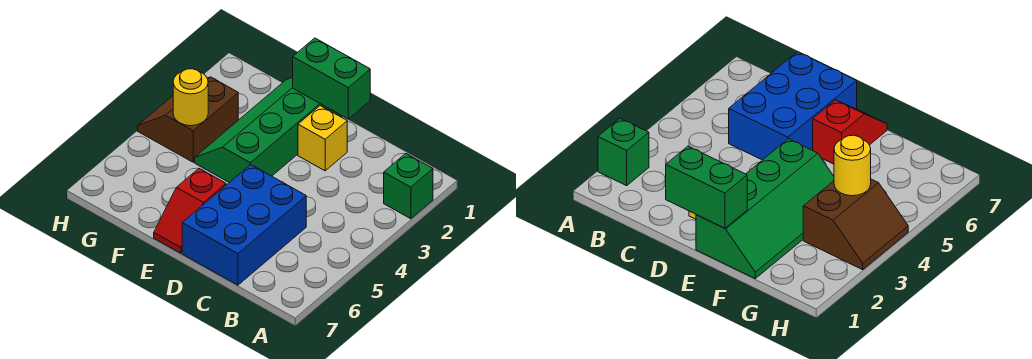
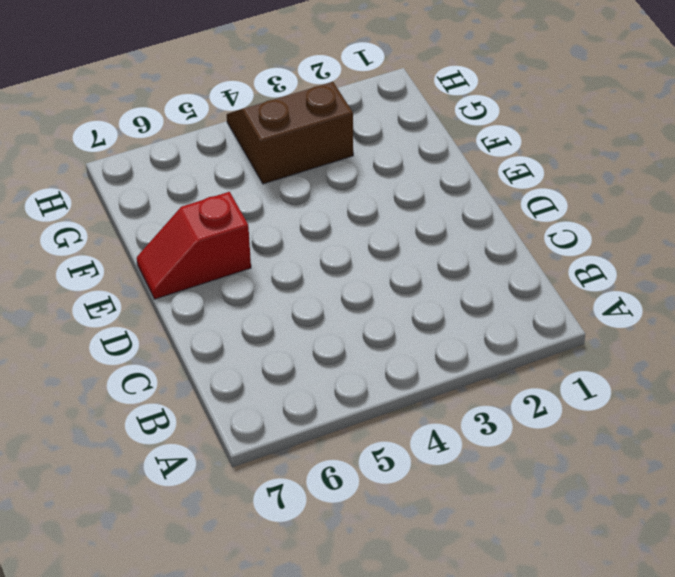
none -> green brick A2 level 1
none -> blue brick C5:D7 level 1

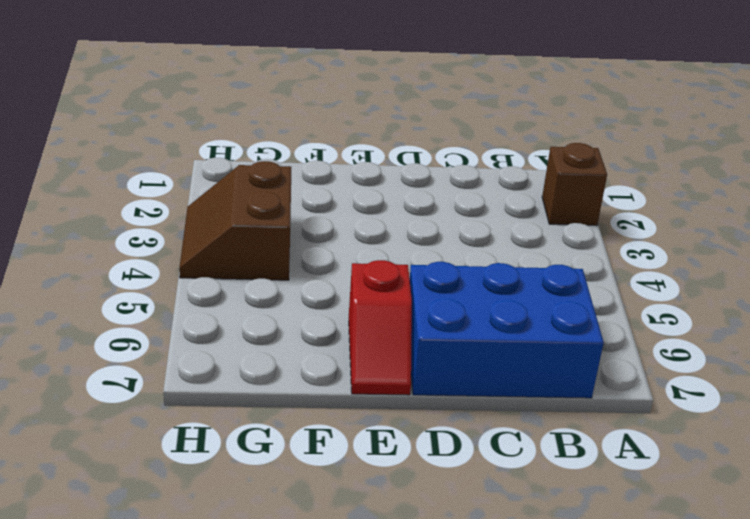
brown brick A2 level 1 -> green brick A2 level 1
blue brick B6:D7 level 1 -> blue brick C5:D7 level 1
none -> yellow brick D2 level 1
none -> green slope E1:F4 level 1 top E

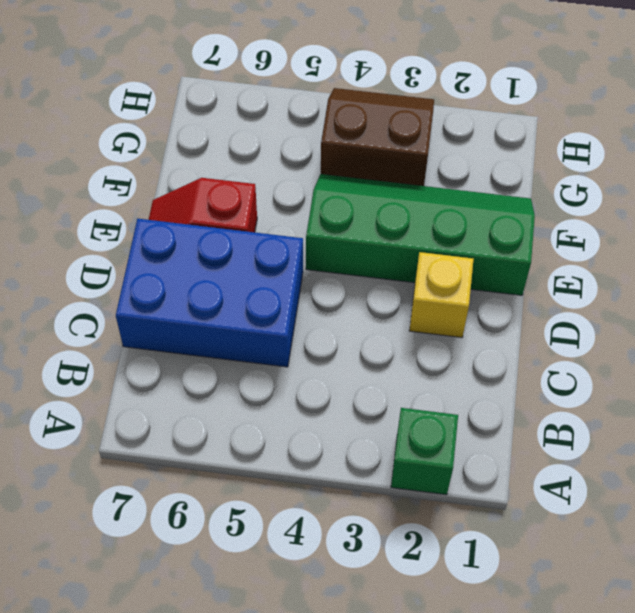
none -> green brick D1:E1 level 2
none -> yellow round brick G4 level 2

